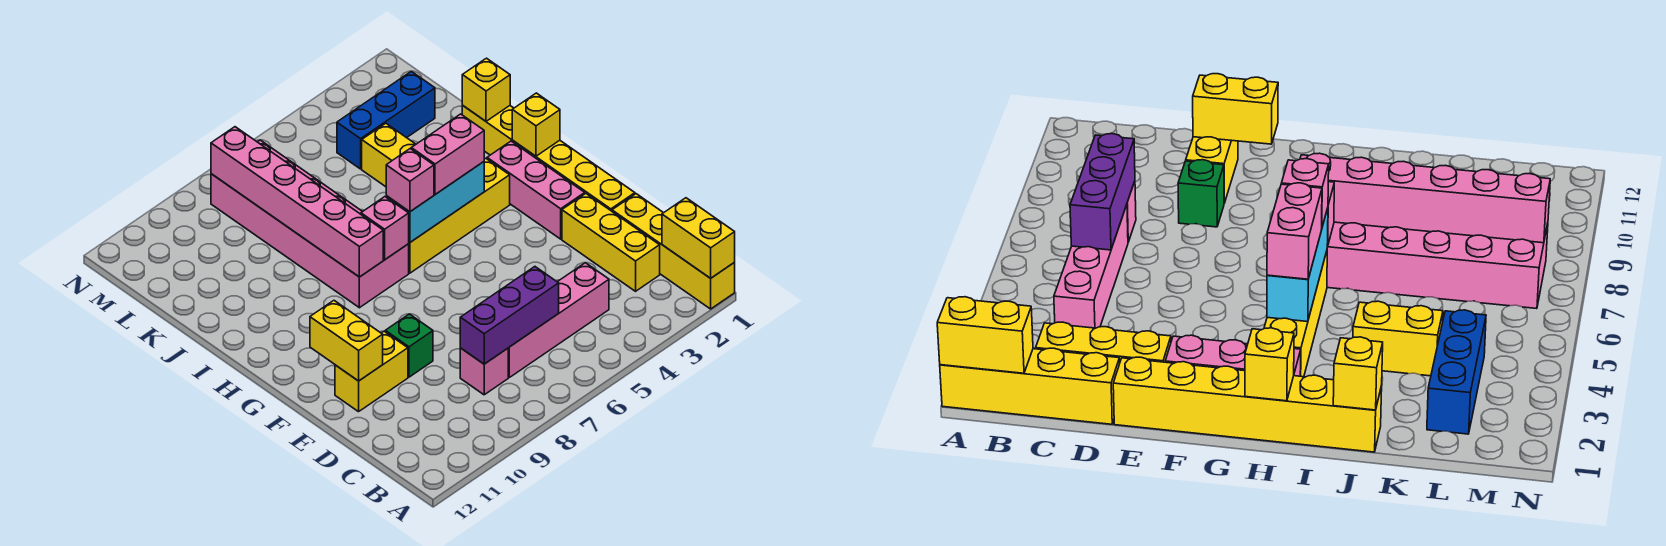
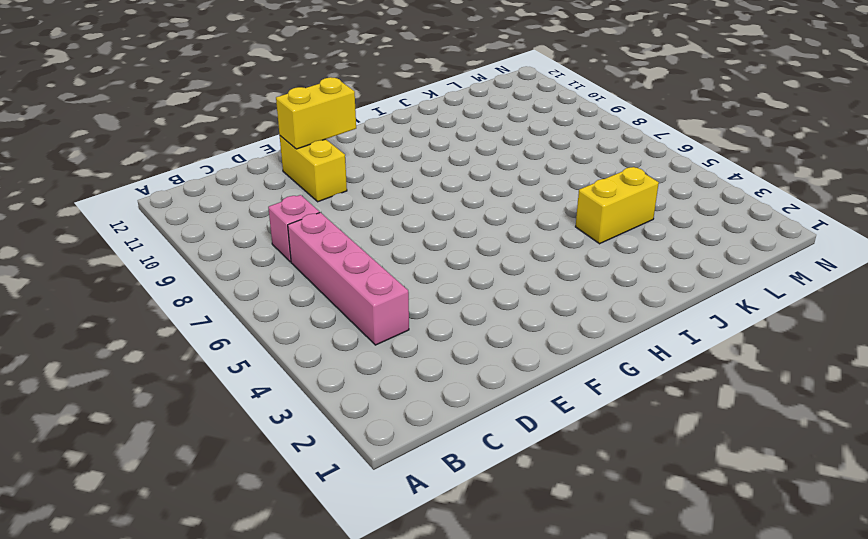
none -> yellow brick A1:D1 level 1
none -> yellow brick C2:E2 level 1
none -> yellow brick E1:J1 level 1

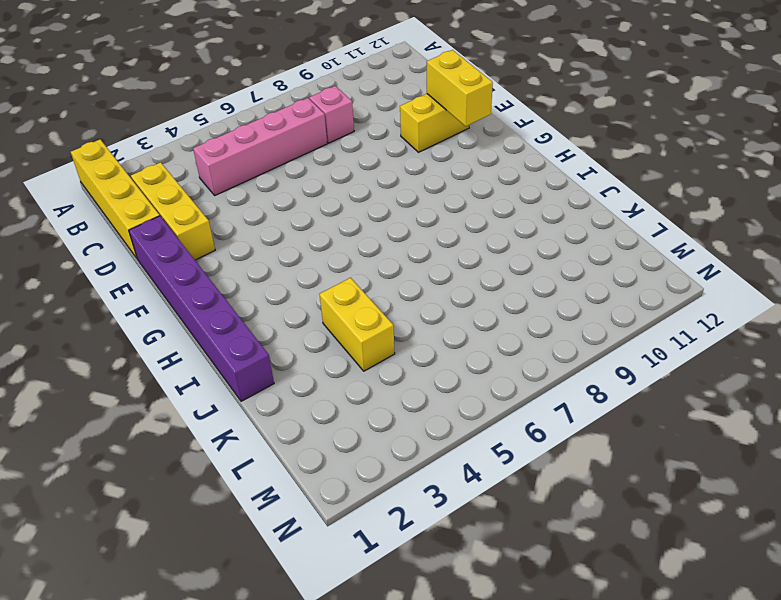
purple brick E1:J1 level 1 -> yellow brick E1:J1 level 1
none -> green brick E9 level 1
none -> pink brick F2:H2 level 1
none -> yellow brick H3:H6 level 1

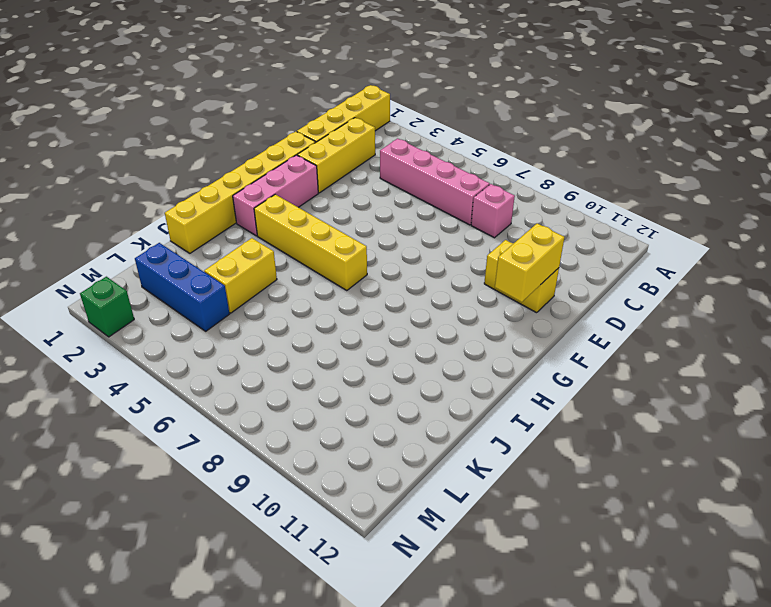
green brick N2 level 1 -> green brick E9 level 1
none -> pink brick H7:M8 level 1
none -> yellow brick A1:B1 level 2
none -> purple brick C6:C8 level 2

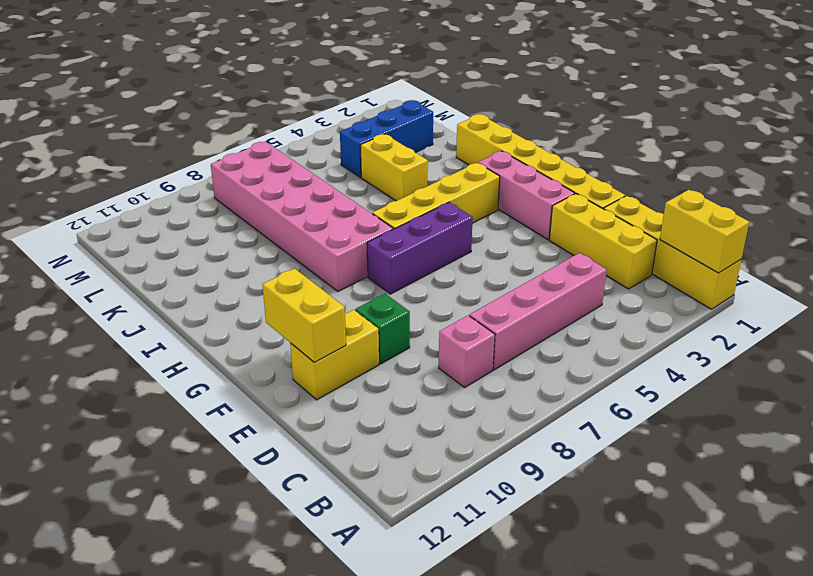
purple brick G5:G7 level 1 -> purple brick C6:C8 level 2
none -> yellow brick H1 level 2
none -> cyan brick H4:H6 level 2
none -> pink brick H7 level 2

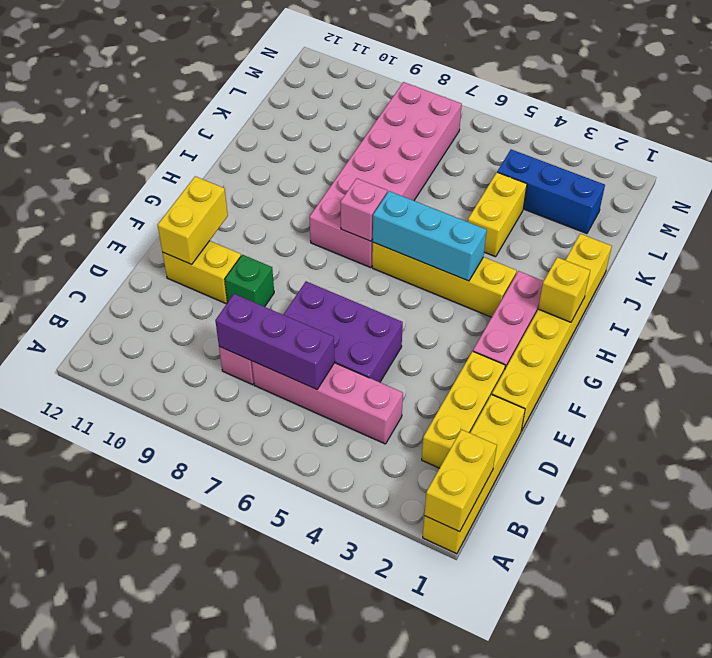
purple brick D5:E7 level 1 -> none
none -> pink brick H8:M8 level 2
none -> yellow brick J1 level 2
none -> pink brick H4:H5 level 3

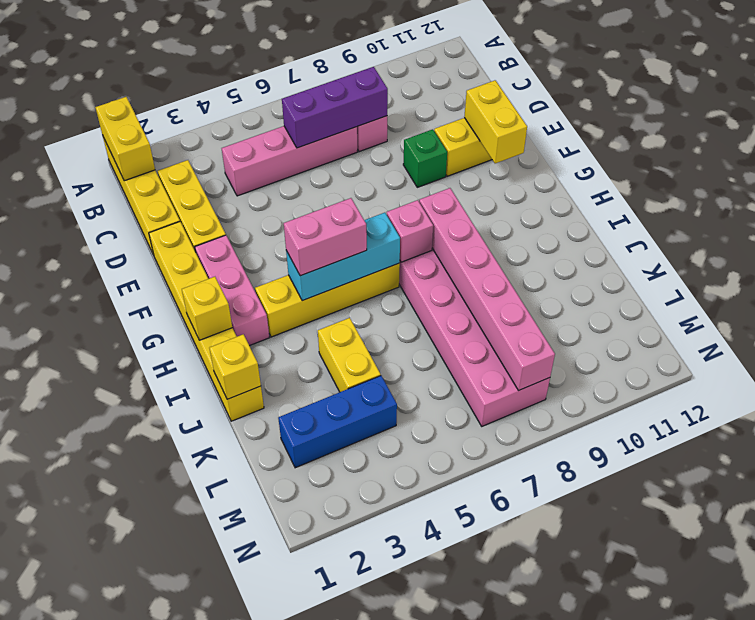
none -> pink brick H6 level 3

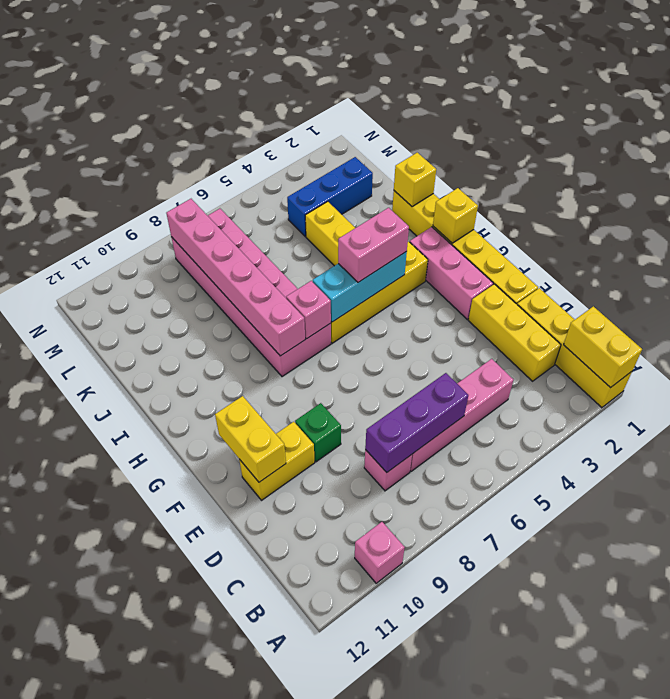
pink brick A10 level 1 -> pink brick H6 level 3

